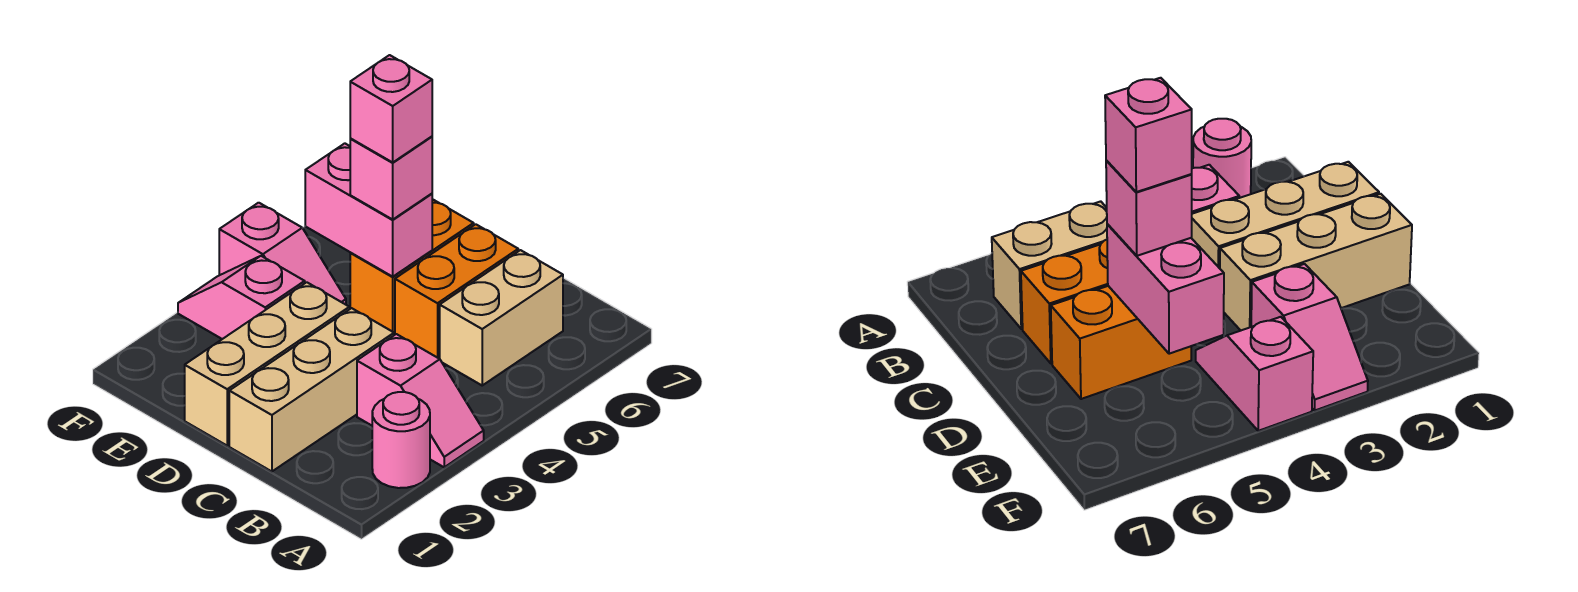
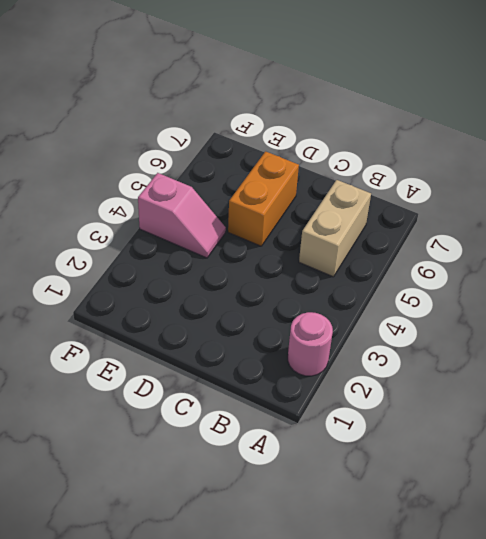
none -> pink slope A3:B3 level 1 top B
none -> tan brick C1:C3 level 1
none -> orange brick C5:C6 level 1

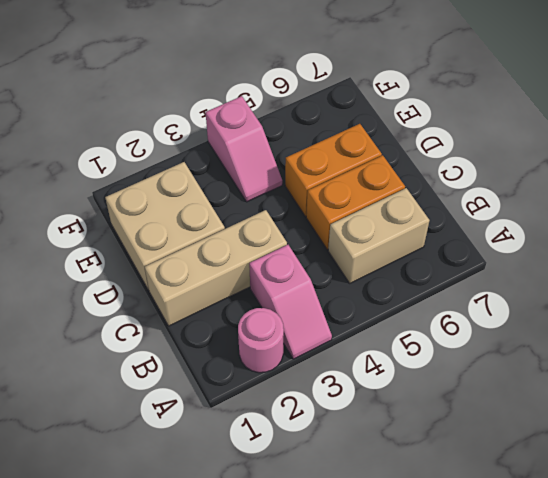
tan brick D1:E2 level 1 -> tan brick D1:D3 level 1
none -> pink slope E3:F3 level 1 top E
none -> pink brick D5:E5 level 2
none -> pink brick D5 level 3

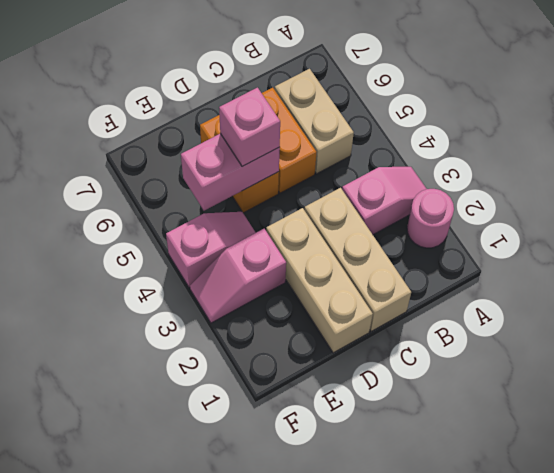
none -> pink brick D5 level 4

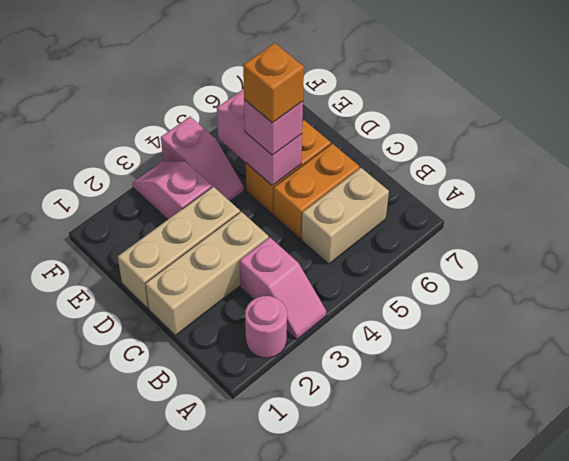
orange brick D5 level 4 -> pink brick D5 level 4

